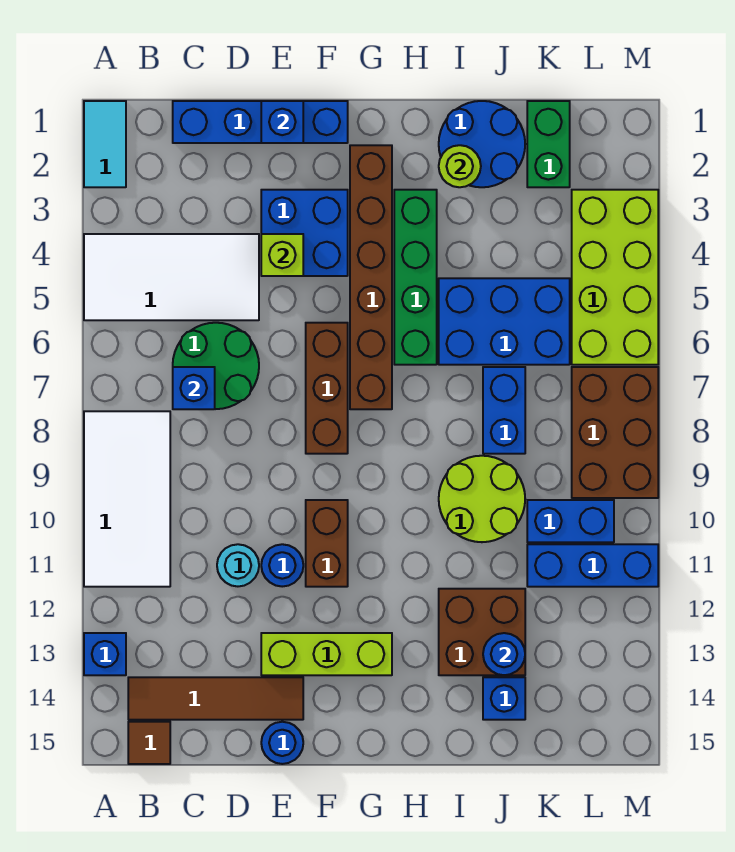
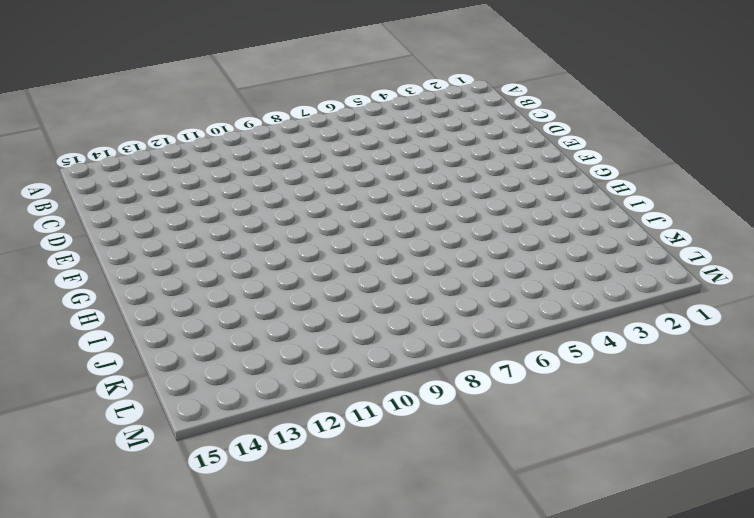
none -> cyan tile A1:A2 level 1
none -> white tile A4:D5 level 1
none -> white tile A8:B11 level 1
none -> blue brick A13 level 1

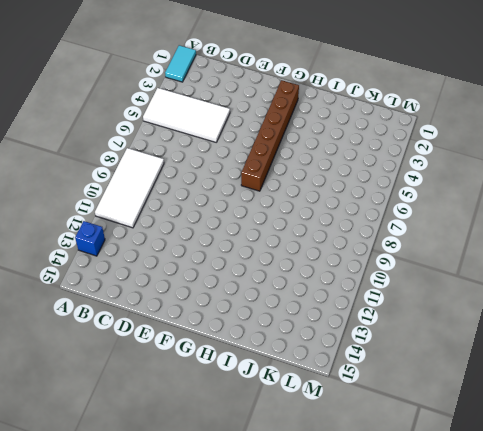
none -> brown tile B14:E14 level 1
none -> brown tile B15 level 1
none -> blue brick C1:F1 level 1
none -> green round brick C6:D7 level 1

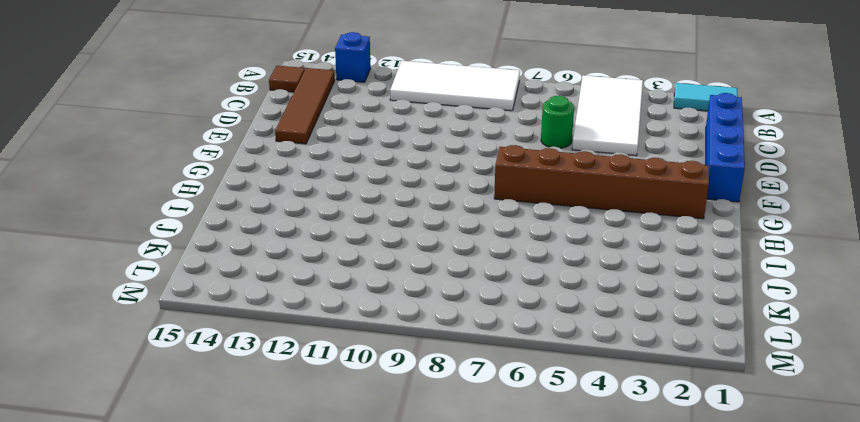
green round brick D6 level 1 -> green round brick C6:D7 level 1
none -> cyan round brick D11 level 1
none -> blue brick E3:F4 level 1
none -> blue round brick E11 level 1
none -> lime brick E13:G13 level 1

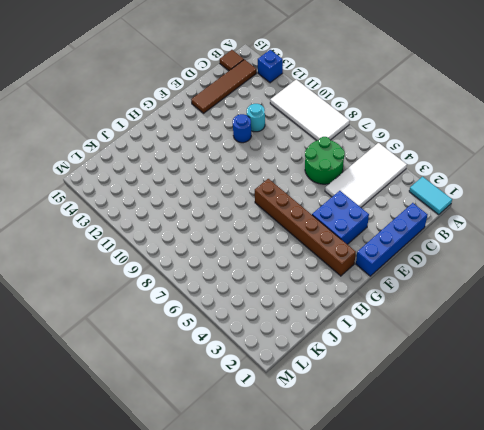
none -> lime brick E13:G13 level 1
none -> blue round brick E15 level 1
none -> brown brick F6:F8 level 1
none -> brown brick F10:F11 level 1

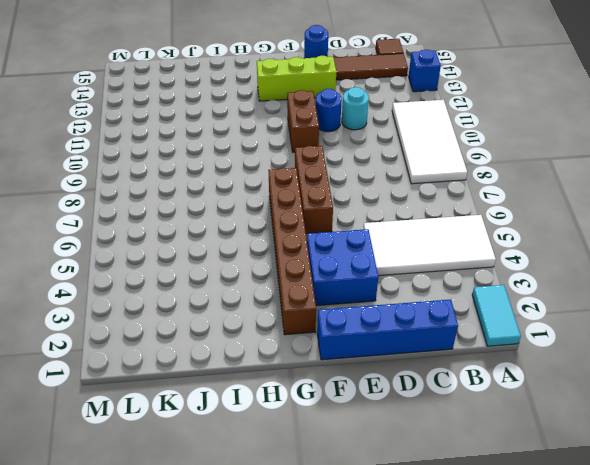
none -> green round brick C6:D7 level 1
none -> green brick H3:H6 level 1
none -> blue round brick I1:J2 level 1
none -> blue brick I5:K6 level 1

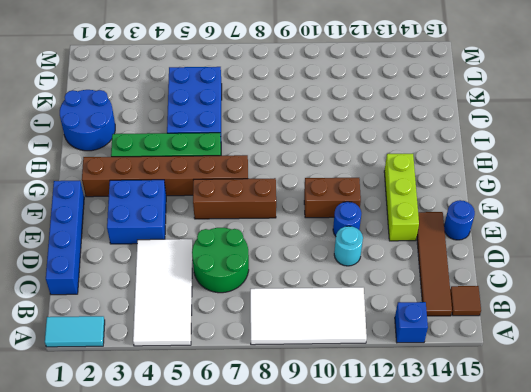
none -> lime round brick I9:J10 level 1
none -> brown brick I12:J13 level 1
none -> blue brick J7:J8 level 1
none -> blue brick J14 level 1

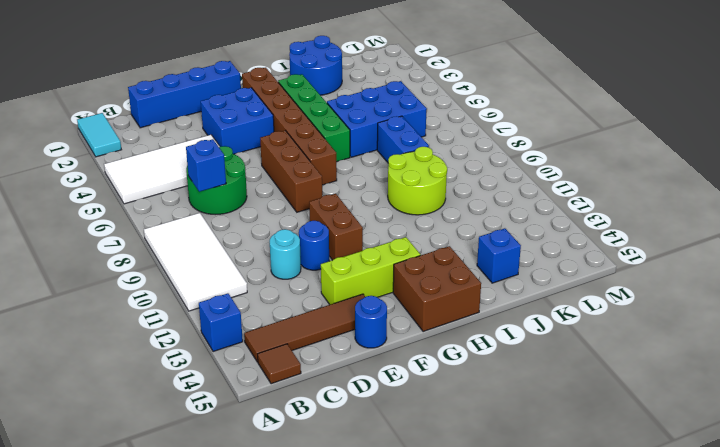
brown brick G14:H15 level 1 -> brown brick I12:J13 level 1
none -> green brick K1:K2 level 1
none -> blue brick K10:L10 level 1
none -> blue brick K11:M11 level 1
none -> lime brick L3:M6 level 1

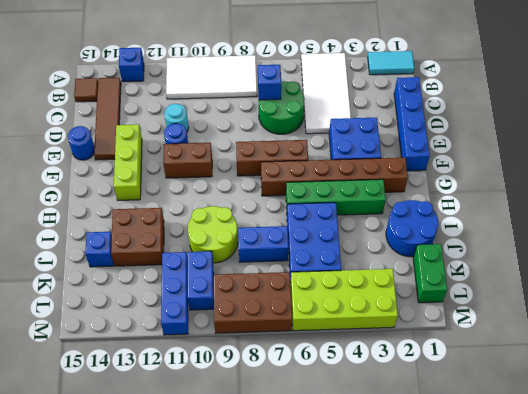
green brick K1:L1 level 1 -> green brick K1:K2 level 1
none -> blue brick E1 level 2
none -> lime brick E4 level 2
none -> lime round brick I2 level 2
none -> blue round brick J13 level 2

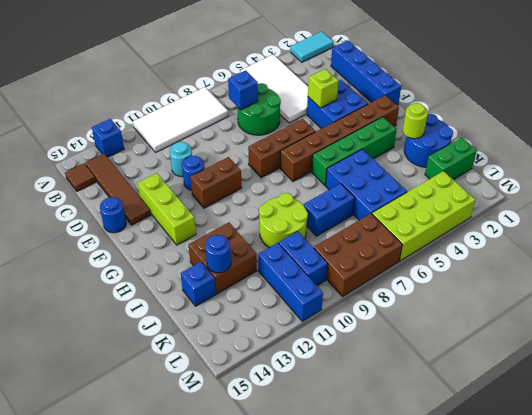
none -> blue brick E1 level 2

